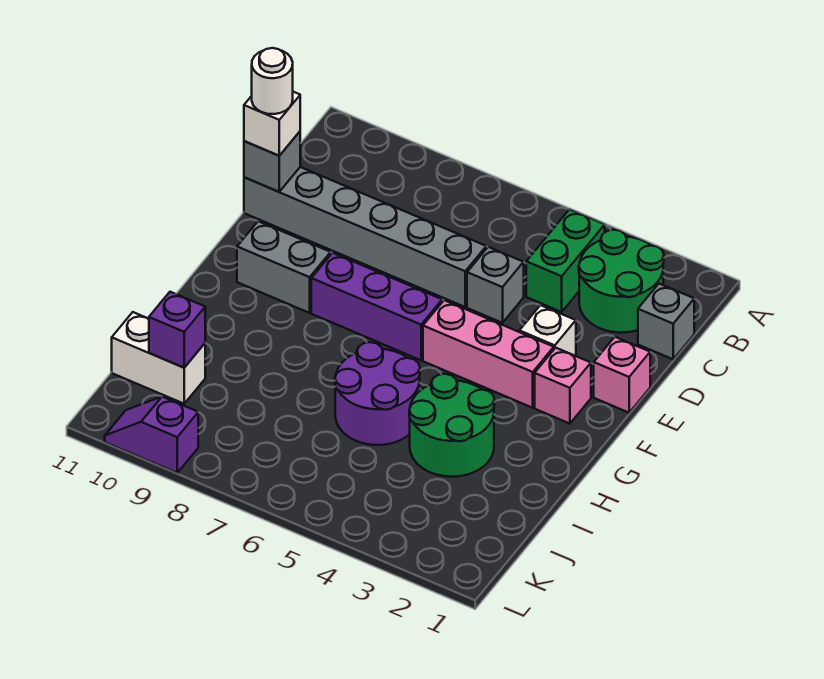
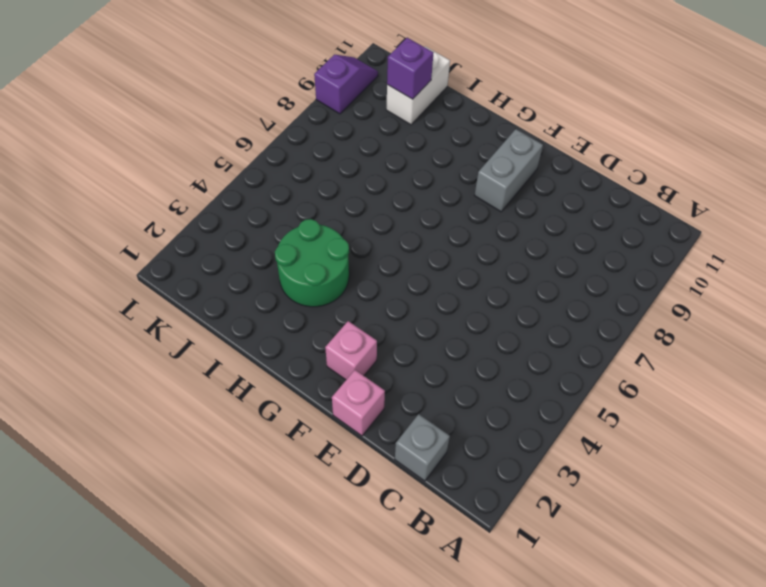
none -> green round brick B2:C3 level 1
none -> green brick B4:C4 level 1
none -> grey brick D5 level 1

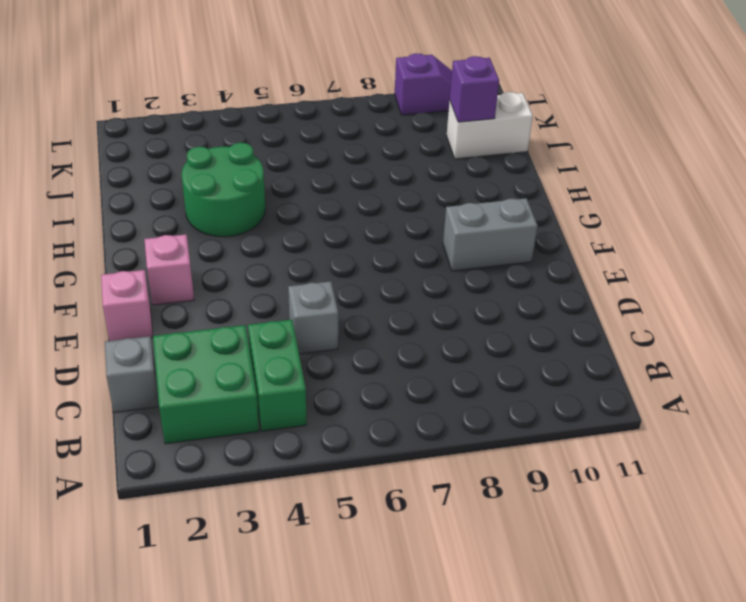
green brick B2:C3 level 1 -> green round brick B2:C3 level 1
none -> grey brick D6:D11 level 1
none -> white brick E3 level 1
none -> pink brick F3:F5 level 1

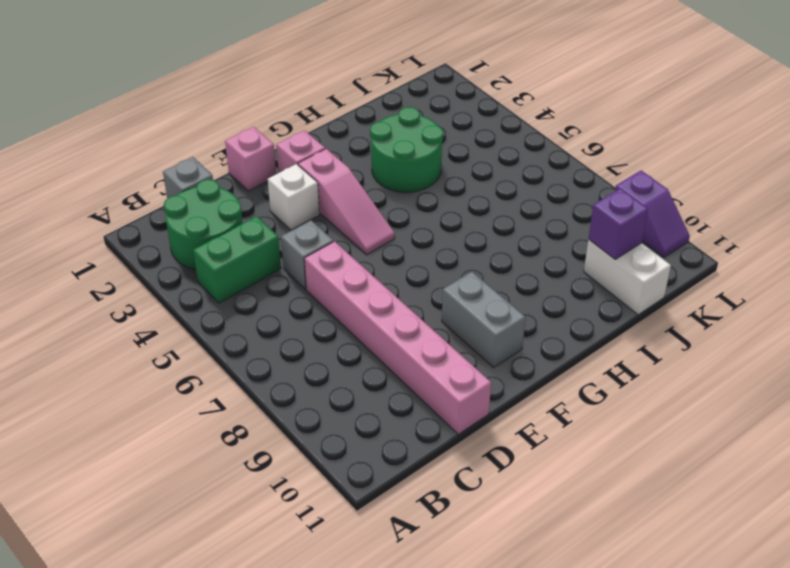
pink brick D6:D11 level 1 -> grey brick D6:D11 level 1
pink slope F3:F5 level 1 top 3 -> pink brick F3:F5 level 1
none -> purple brick F6:F8 level 1
none -> purple round brick H5:I6 level 1
none -> grey brick D11 level 2

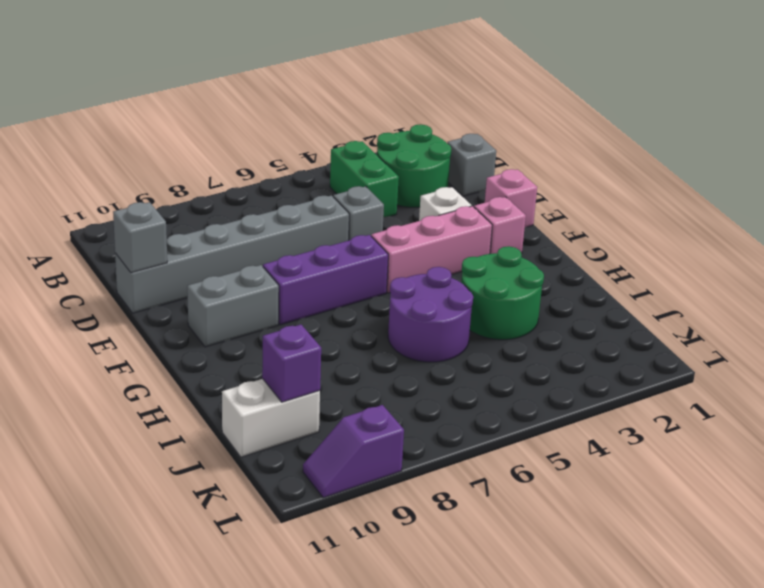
none -> white brick D11 level 3
none -> white round brick D11 level 4

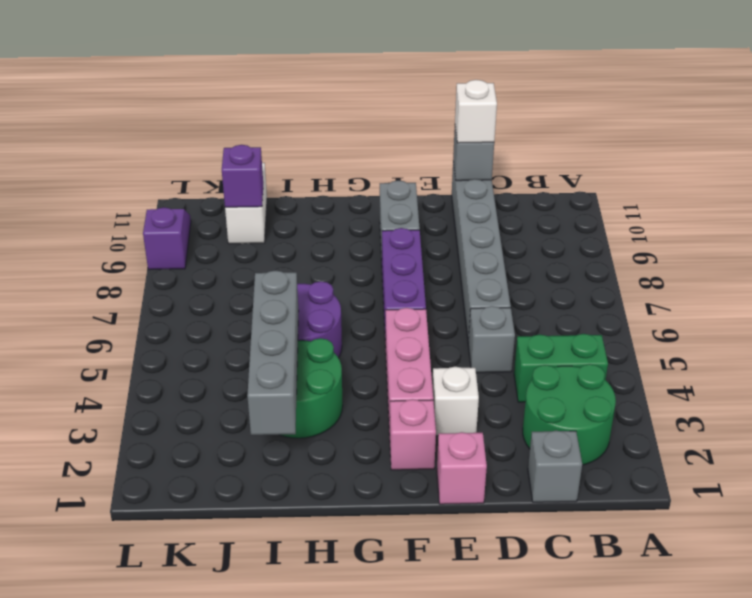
grey brick I2:I5 level 2 -> none
none -> white round brick D11 level 4

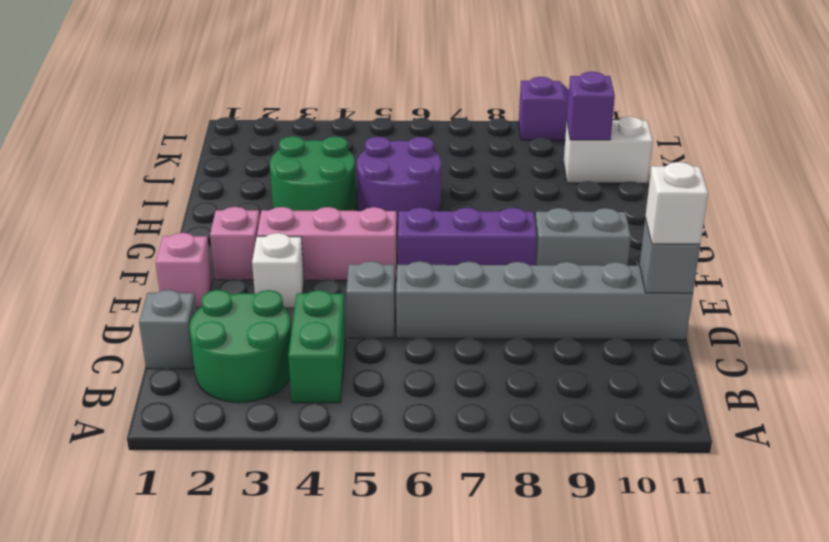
none -> white round brick D11 level 4

